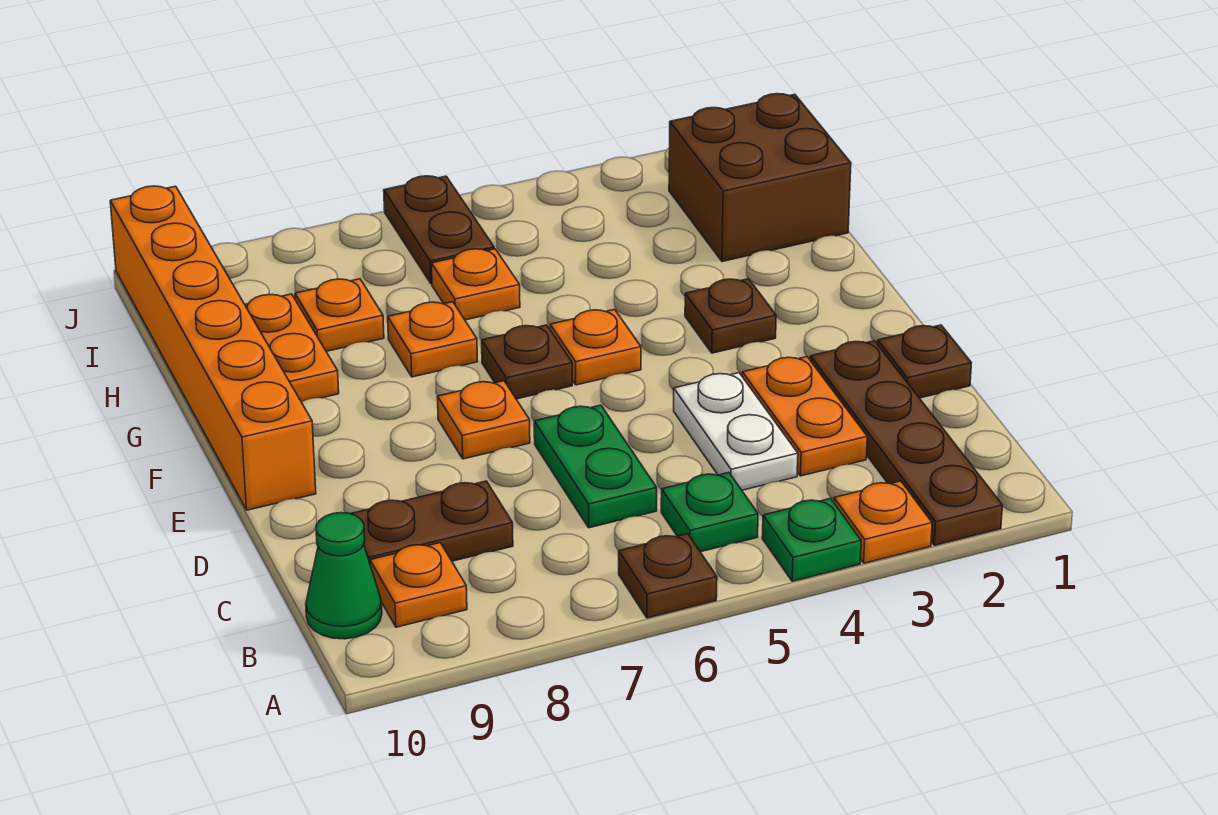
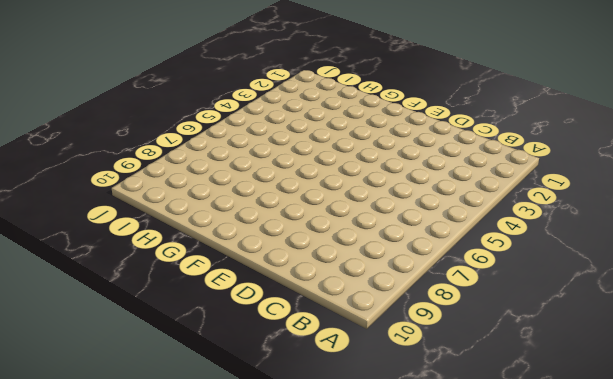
none -> brown plate A2:D2 level 1
none -> orange plate A3 level 1
none -> green plate A4 level 1

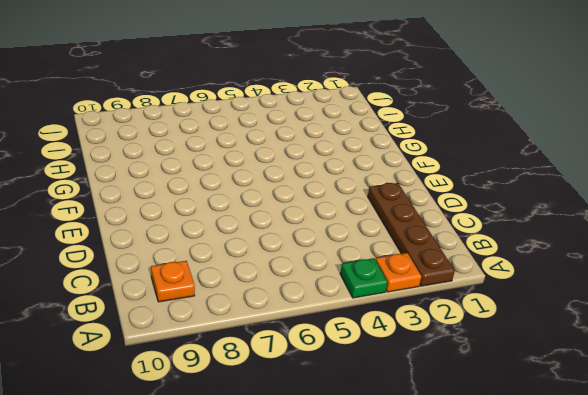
none -> brown plate A6 level 1
none -> green plate B5 level 1
none -> green cone B10 level 1

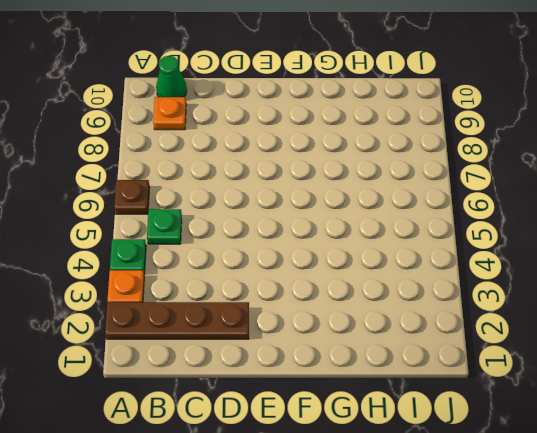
none -> orange plate C3:D3 level 1
none -> white plate C4:D4 level 1
none -> green plate C6:D6 level 1

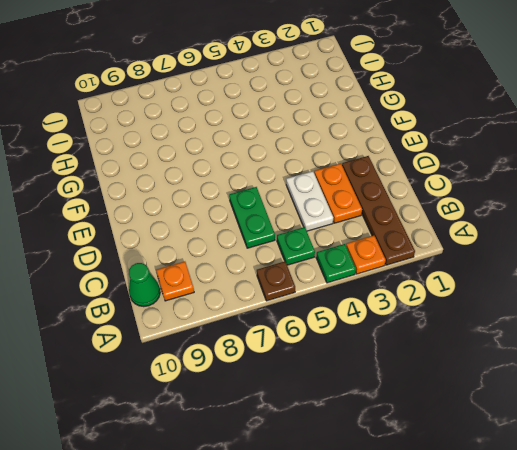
none -> brown plate C8:C9 level 1
none -> brown plate D1 level 1
none -> orange plate E7 level 1

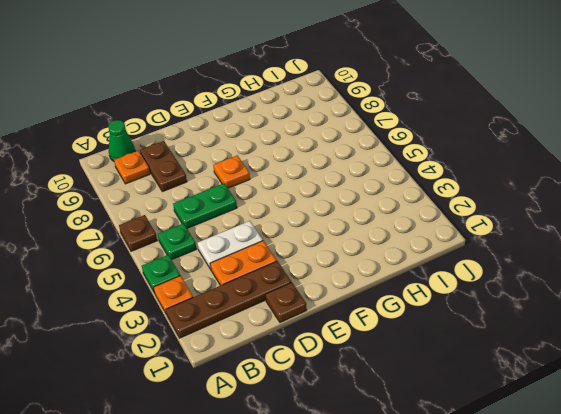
none -> orange brick E10:J10 level 1
none -> brown plate F3 level 1
none -> orange plate F5 level 1

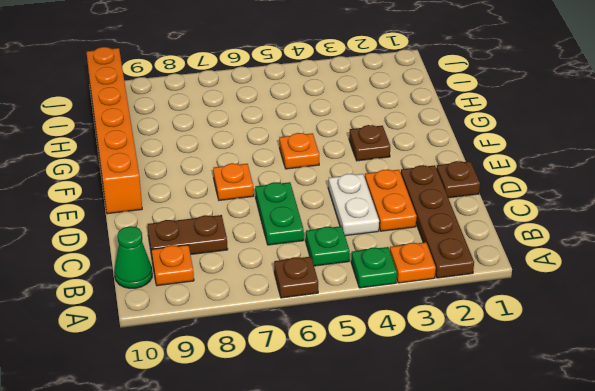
none -> brown plate F6 level 1
none -> orange plate G7 level 1
none -> orange plate G9:H9 level 1

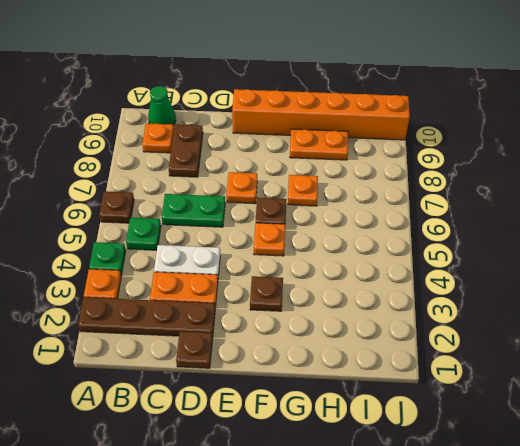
none -> brown brick H1:I2 level 1
none -> orange plate H6 level 1
none -> orange plate H8 level 1

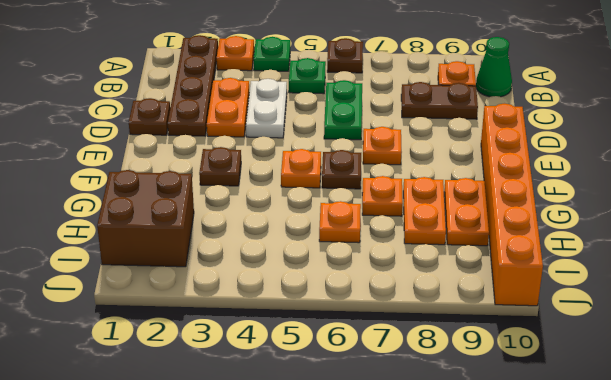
orange plate G8:H8 level 1 -> orange plate H8 level 1
none -> brown plate I6:J6 level 1

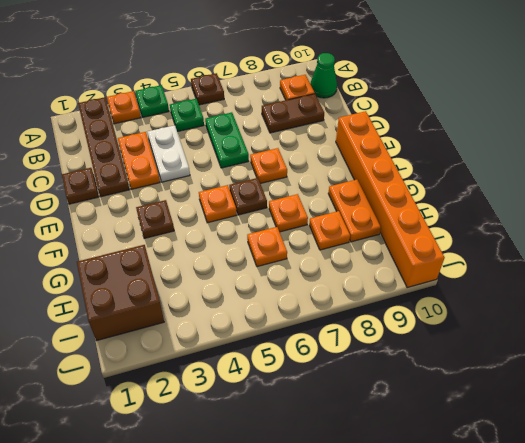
none -> brown plate I6:J6 level 1

